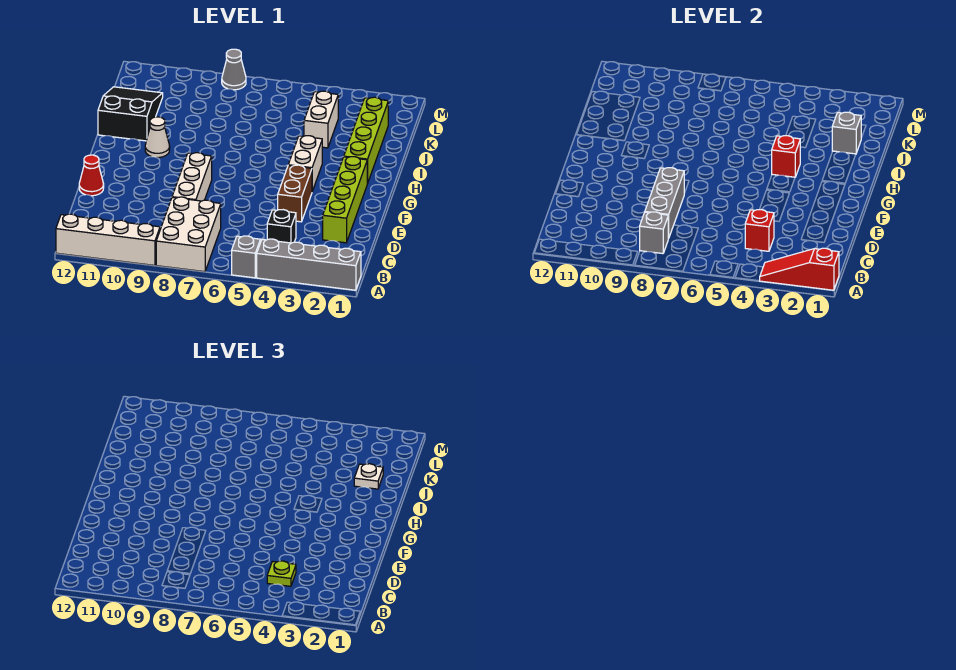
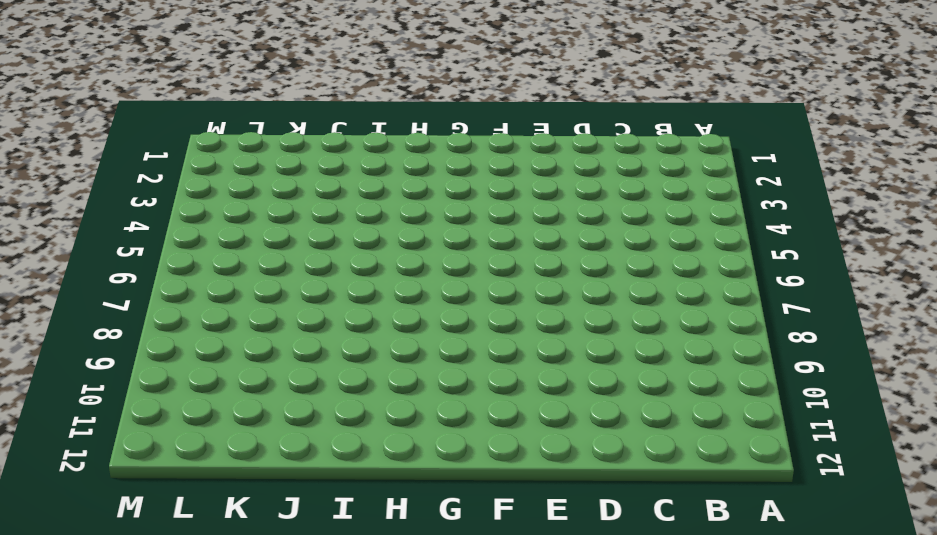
none -> grey brick A1:A4 level 1
none -> grey brick A5 level 1
none -> white brick A7:C8 level 1

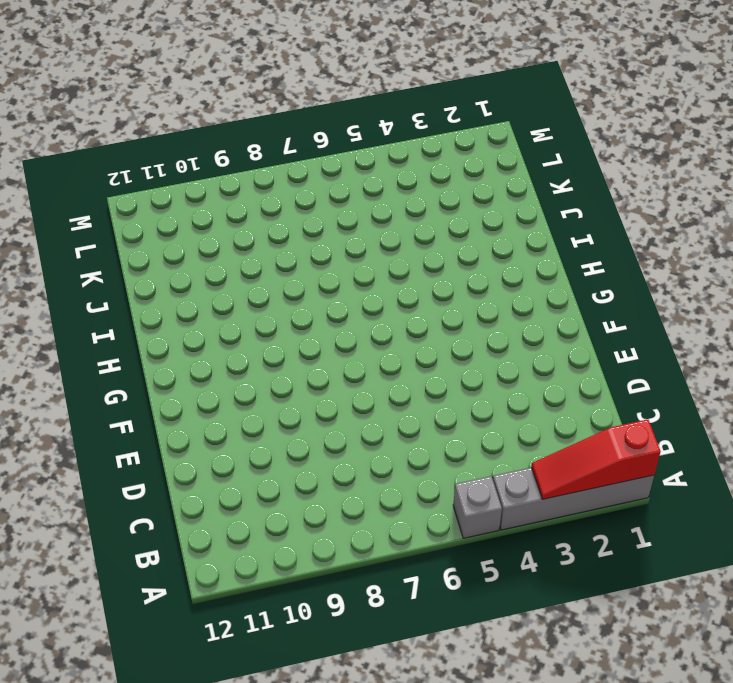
none -> white brick A7:C8 level 1
none -> white brick A9:A12 level 1
none -> black brick C4 level 1

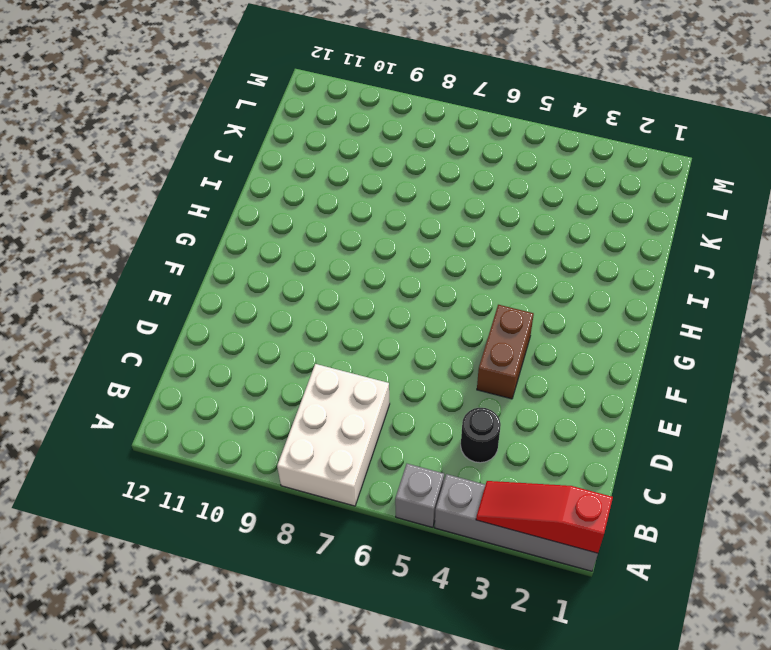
black round brick C4 level 1 -> black brick C4 level 1
none -> white brick A9:A12 level 1
none -> lime brick D2:G2 level 1
none -> white brick D8:F8 level 1

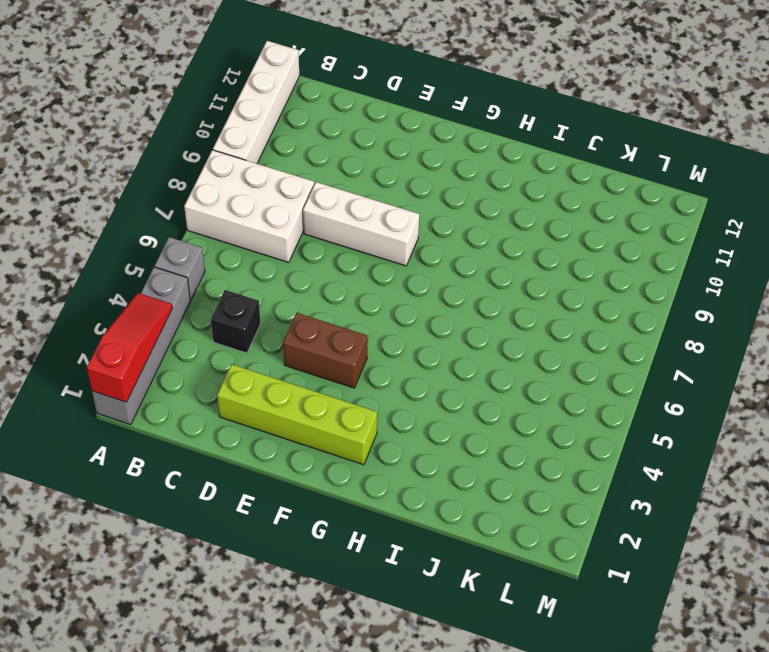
none -> red cone E12 level 1
none -> white brick G4:H4 level 1
none -> lime brick H2:K2 level 1

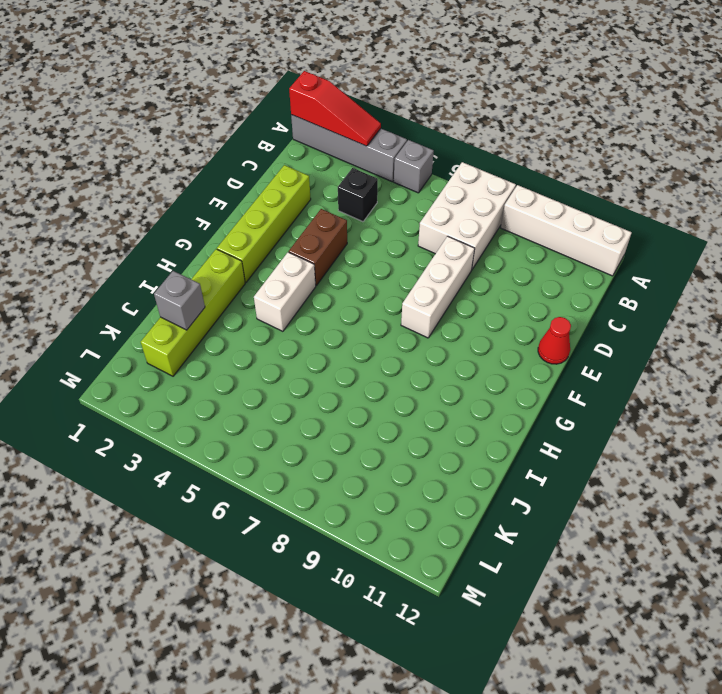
none -> white cone H10 level 1
none -> black slope I11:K12 level 1 top I
none -> white brick J4:K4 level 1

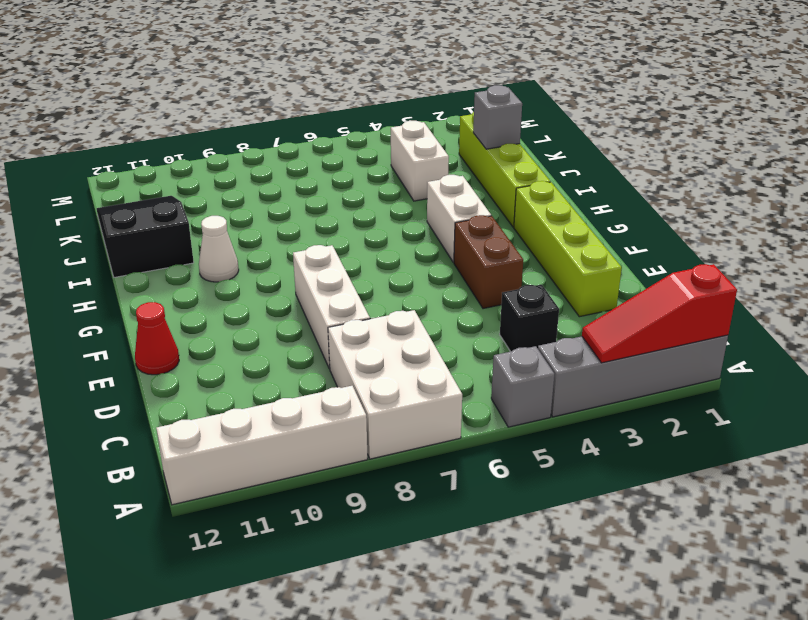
none -> grey cone M8 level 1
none -> grey brick B8 level 2
none -> red brick C4 level 2

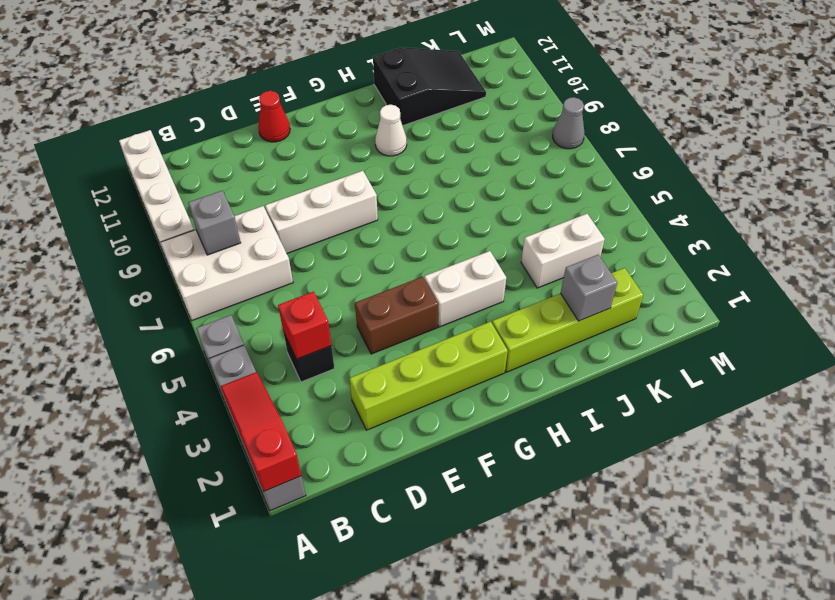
none -> grey brick C8:E8 level 2
none -> red brick H4 level 2
none -> lime plate C4 level 3

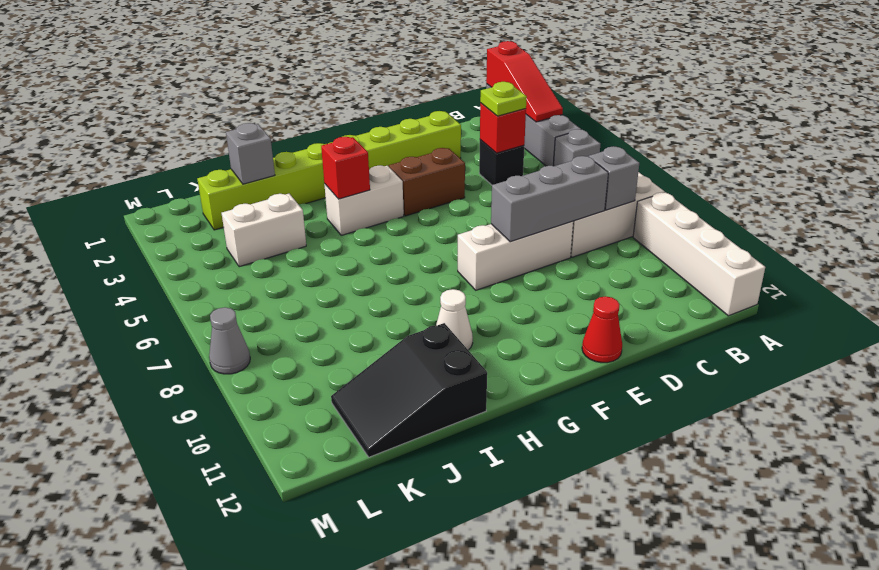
none -> white plate J2 level 3

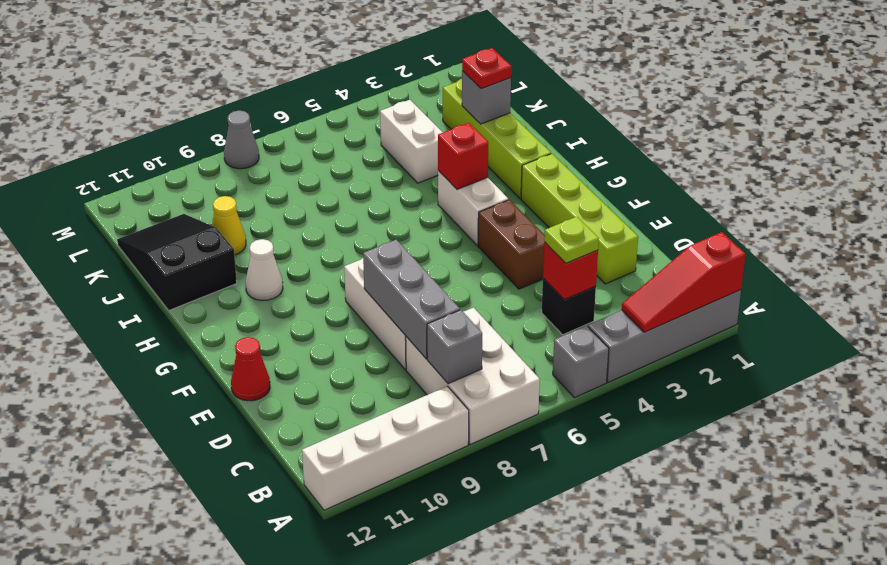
red plate J2 level 3 -> white plate J2 level 3
yellow cone J10 level 1 -> none

